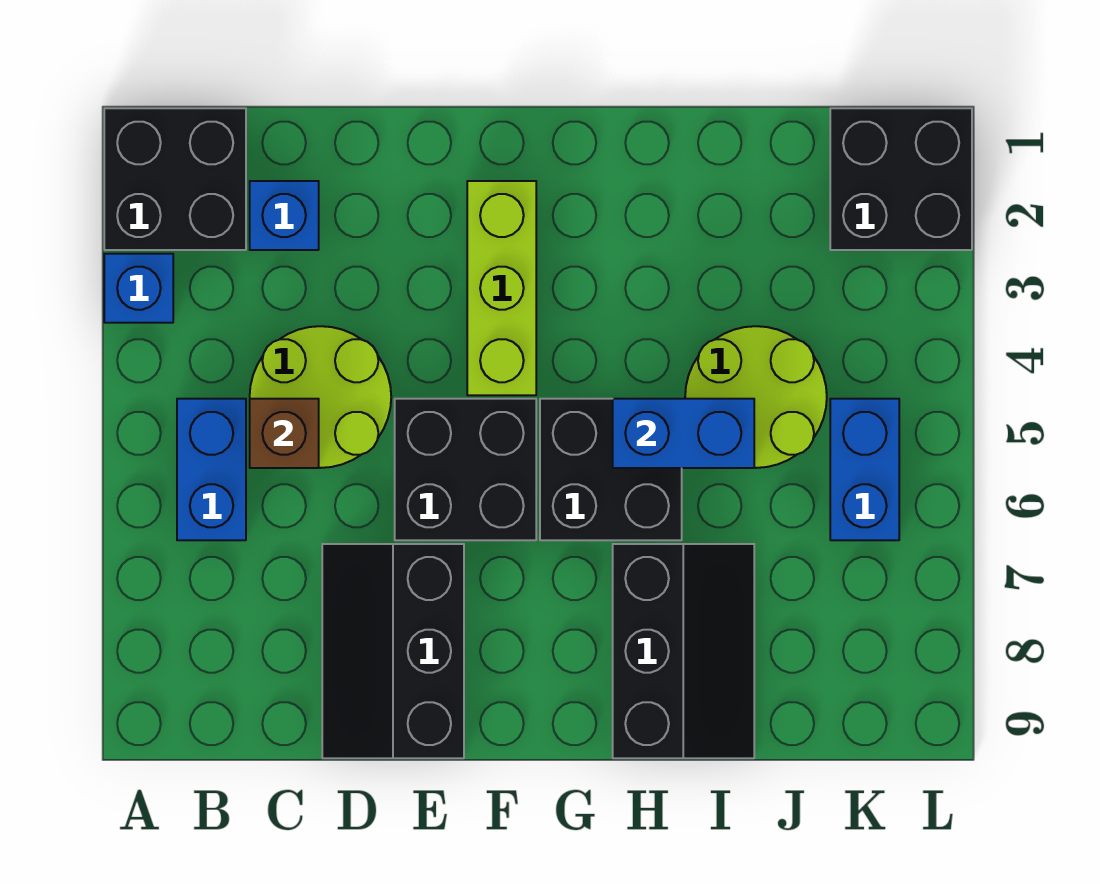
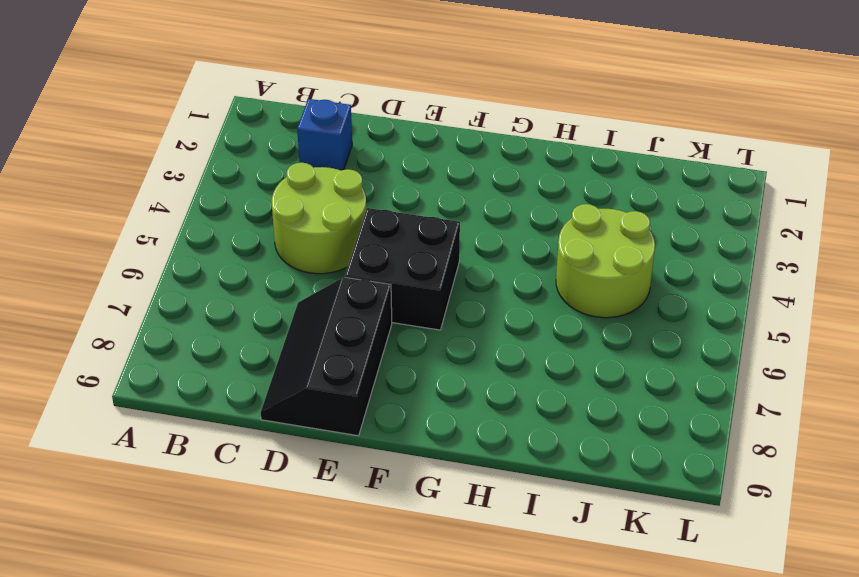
none -> black brick A1:B2 level 1
none -> blue brick A3 level 1
none -> blue brick B5:B6 level 1

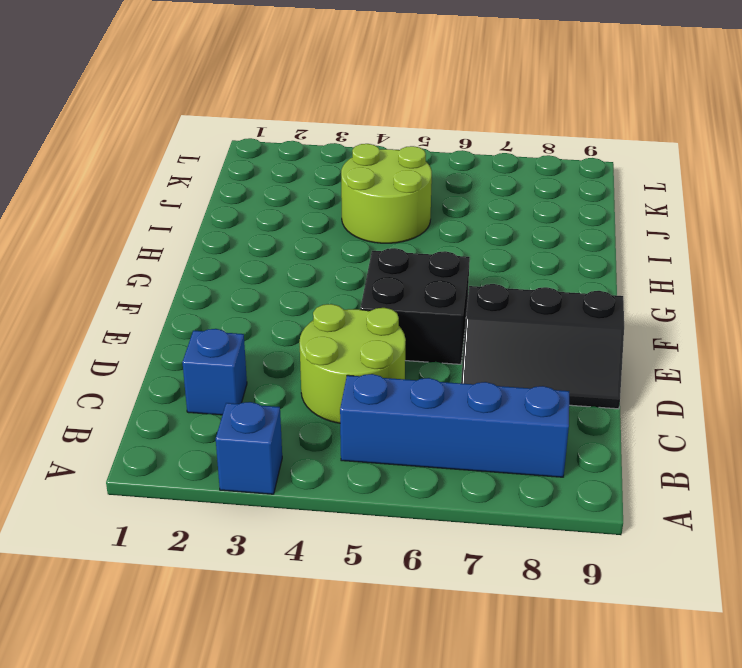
blue brick B5:B8 level 1 -> blue brick B5:B6 level 1
none -> black brick A1:B2 level 1
none -> lime brick F2:F4 level 1
none -> black brick G5:H6 level 1

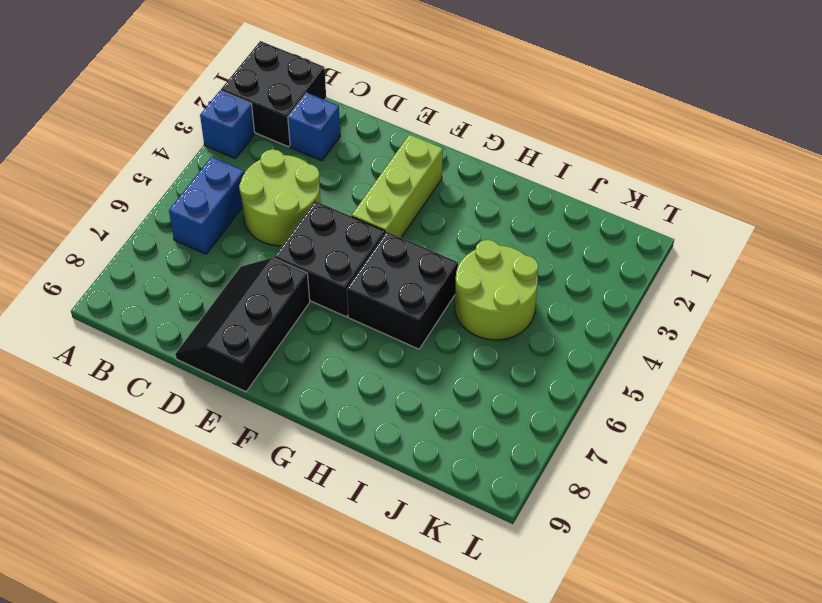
none -> black slope H7:I9 level 1 top H
none -> black brick K1:L2 level 1
none -> blue brick K5:K6 level 1

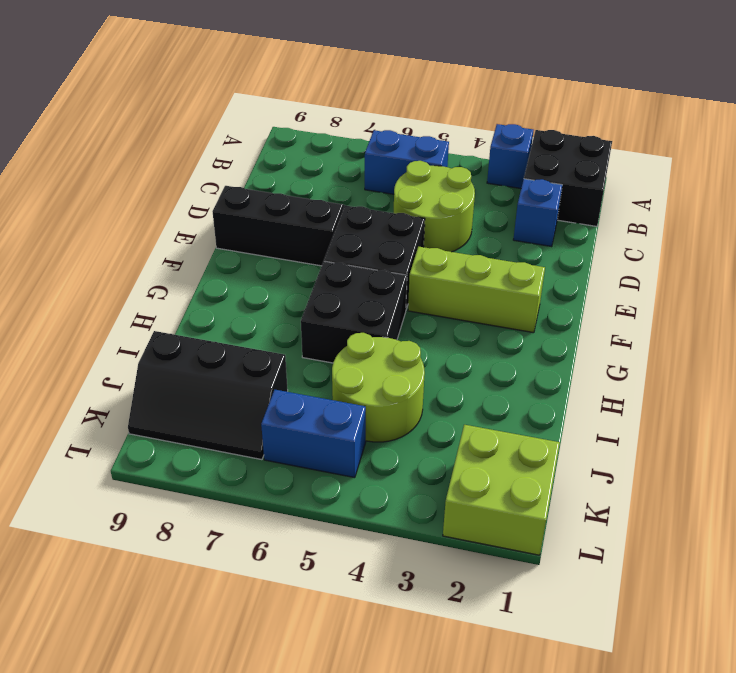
black slope J7:K9 level 1 top J -> black slope H7:I9 level 1 top H
lime brick K1:L2 level 1 -> black brick K1:L2 level 1
none -> brown brick C5 level 2
none -> blue brick H5:I5 level 2

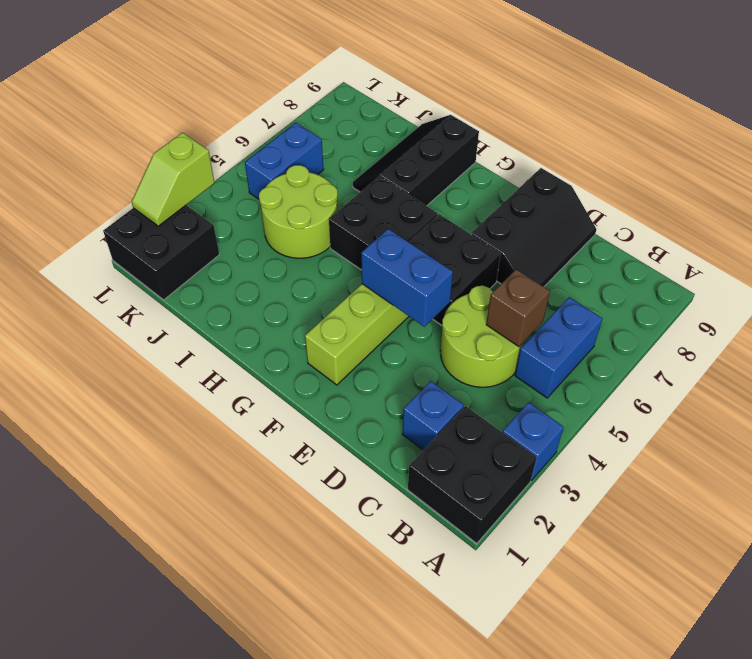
blue brick E4:F4 level 2 -> blue brick H5:I5 level 2
lime slope L2:L3 level 2 top 3 -> none

